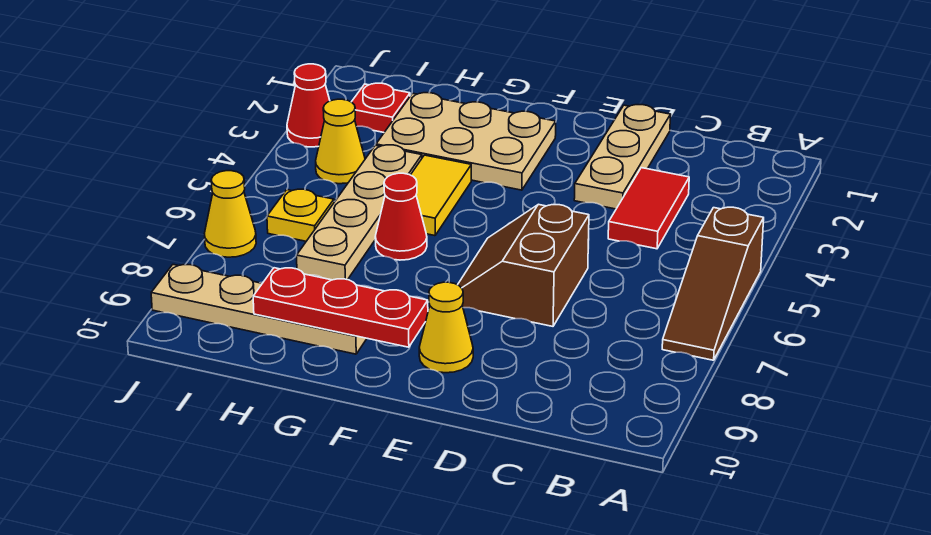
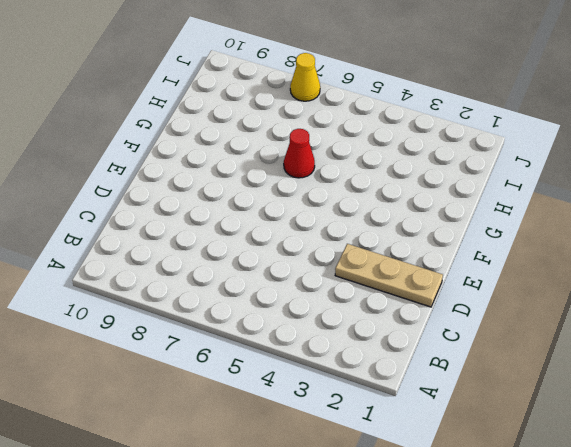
none -> brown slope A5:A7 level 1 top 5
none -> red tile C3:C4 level 1
none -> brown slope D6:E7 level 1 top D

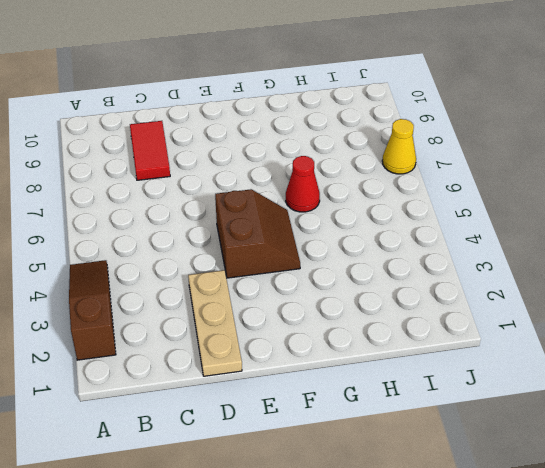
brown slope A2:A4 level 1 top 2 -> brown slope A5:A7 level 1 top 5
red tile C8:C9 level 1 -> red tile C3:C4 level 1
brown slope E4:F5 level 1 top E -> brown slope D6:E7 level 1 top D
none -> yellow cone E9 level 1
none -> tan plate F2:H3 level 1
none -> yellow tile G4:G5 level 1

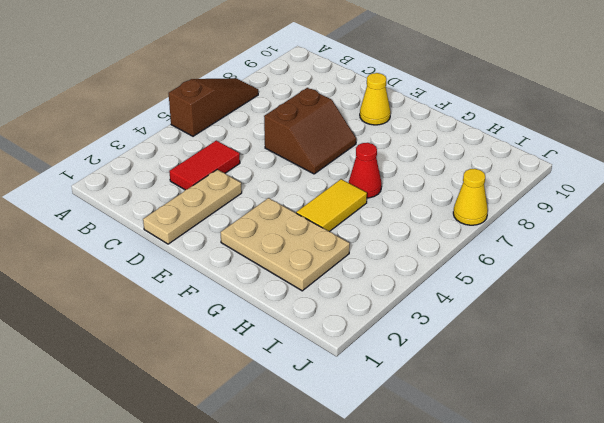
none -> tan plate G9:J9 level 1
none -> tan plate H4:H7 level 1
none -> red plate I2 level 1

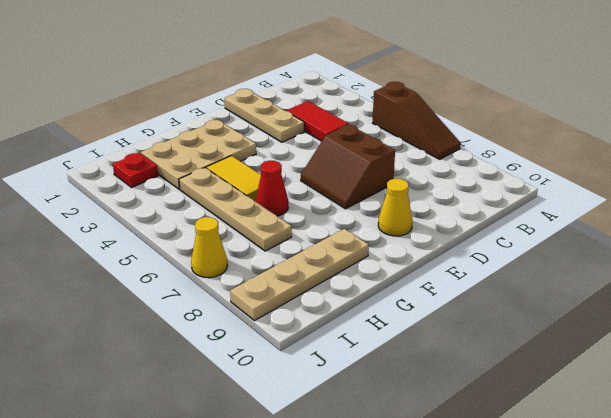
none -> yellow cone I4 level 1
none -> yellow plate I6 level 1
none -> red cone J3 level 1

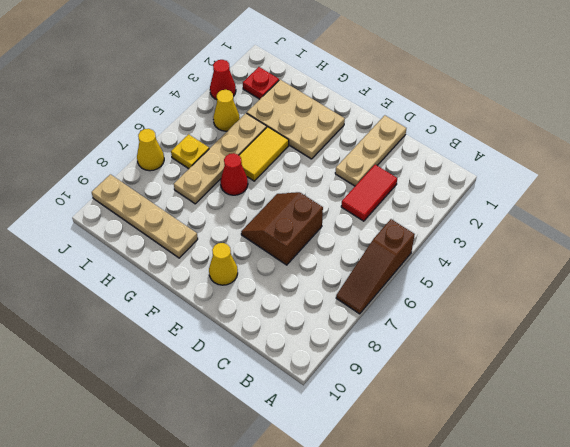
none -> red plate F9:H9 level 2

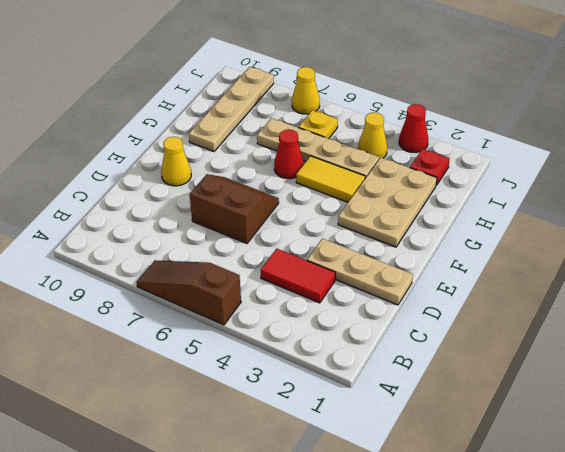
none -> red plate F9:H9 level 2

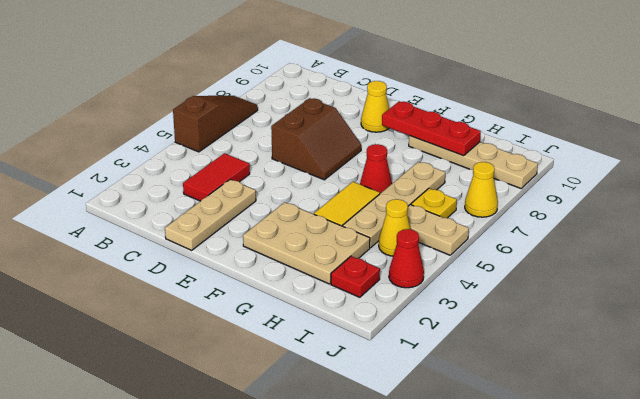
tan plate I5:J5 level 1 -> none

